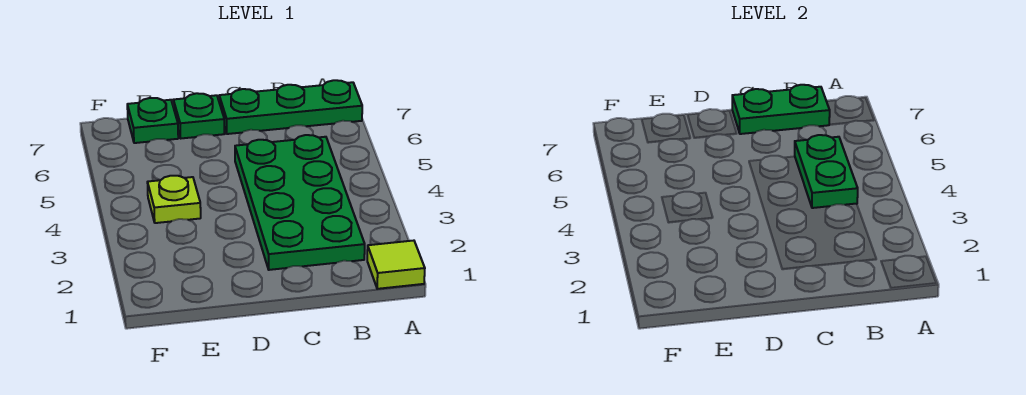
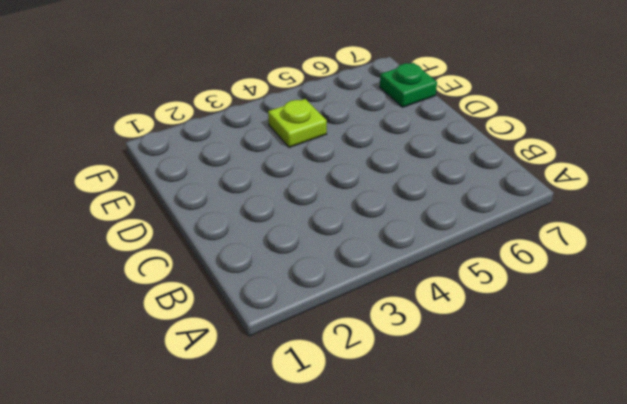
none -> lime tile A1 level 1
none -> green plate A7:C7 level 1

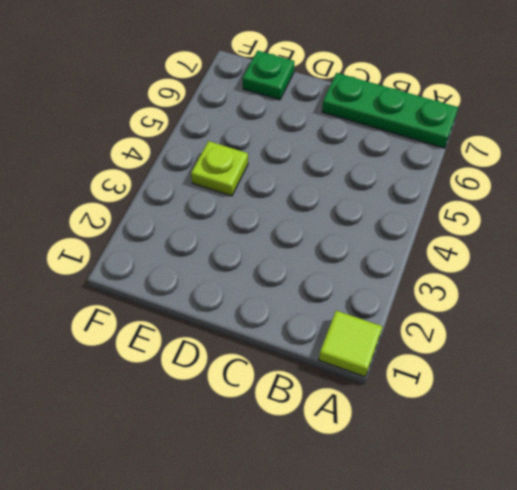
none -> green plate B2:C5 level 1
none -> green plate D7 level 1

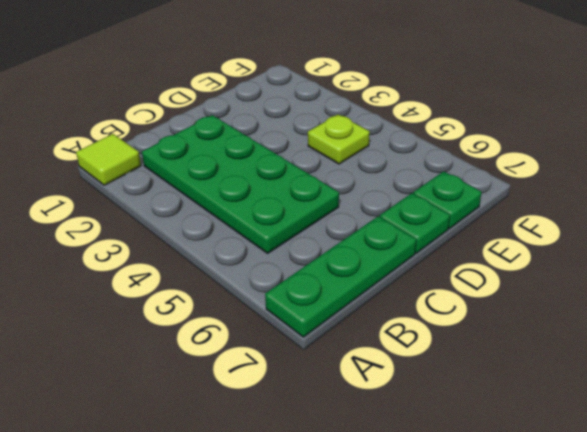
none -> green plate B4:B5 level 2
none -> green plate B7:C7 level 2

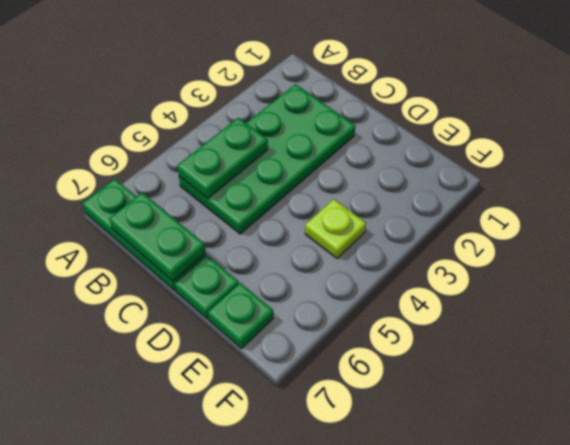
none -> lime tile A1 level 1

